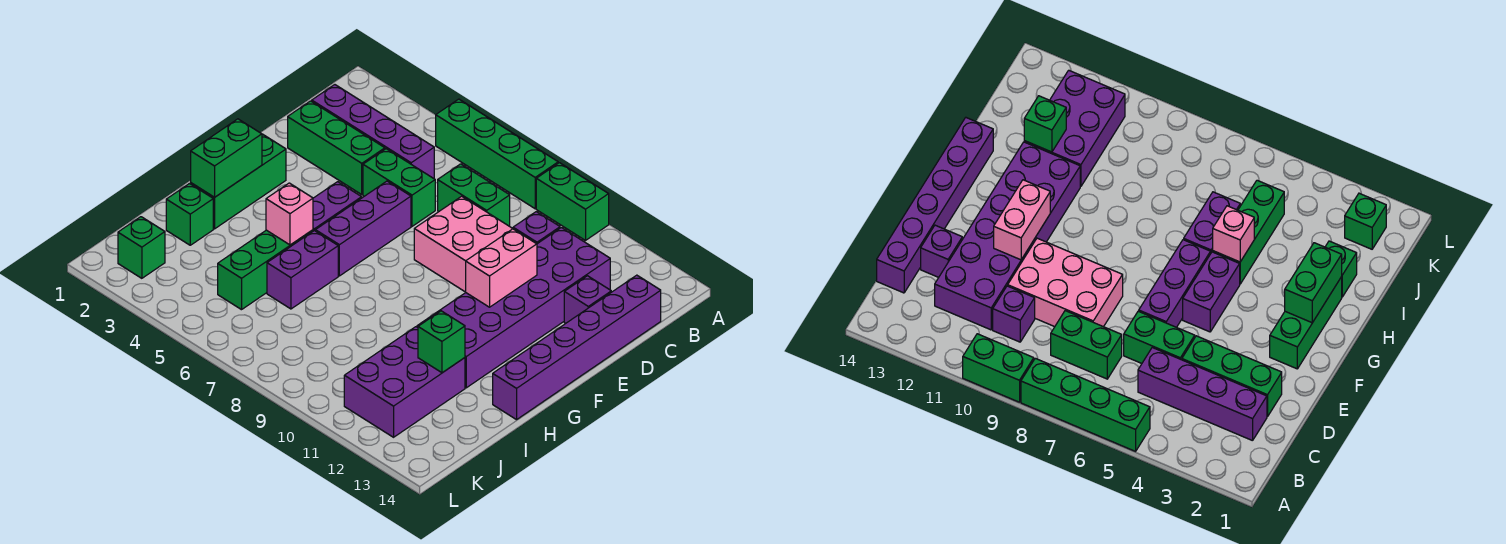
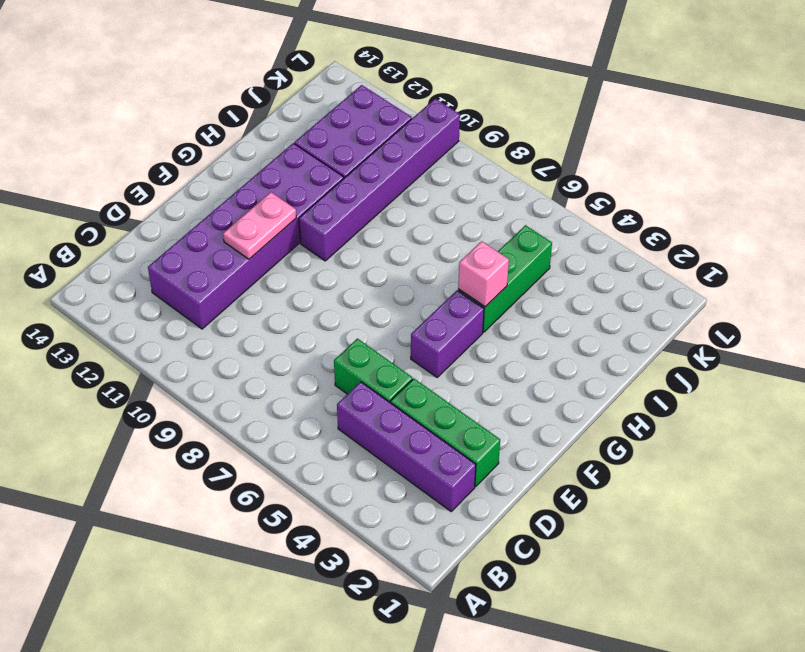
pink plate E11:F11 level 2 -> pink brick E11:F11 level 2
purple brick G10:L10 level 1 -> purple brick C14:H14 level 1
none -> green brick A5:A8 level 1
none -> green brick A9:A10 level 1
none -> green brick C7:C8 level 1

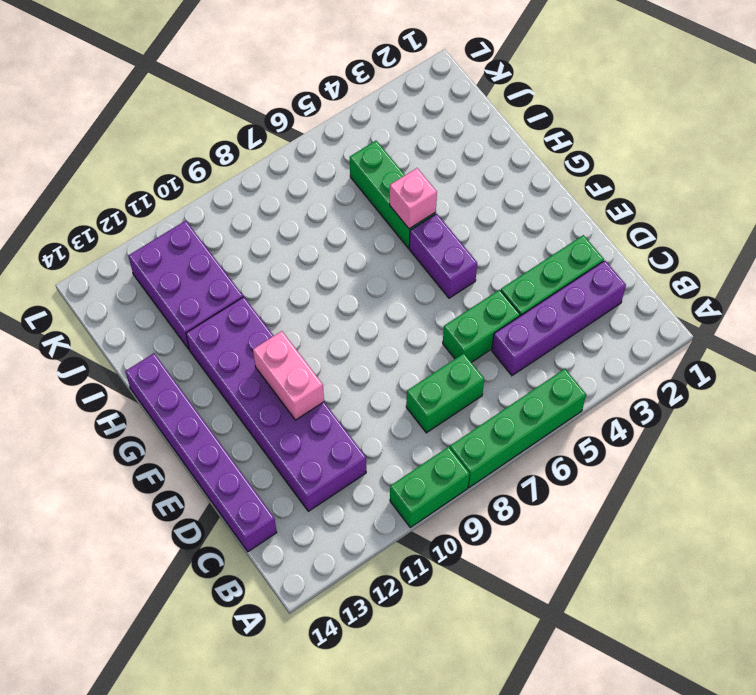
none -> purple brick C10 level 1
none -> pink brick D8:E10 level 1
none -> purple brick D13 level 1

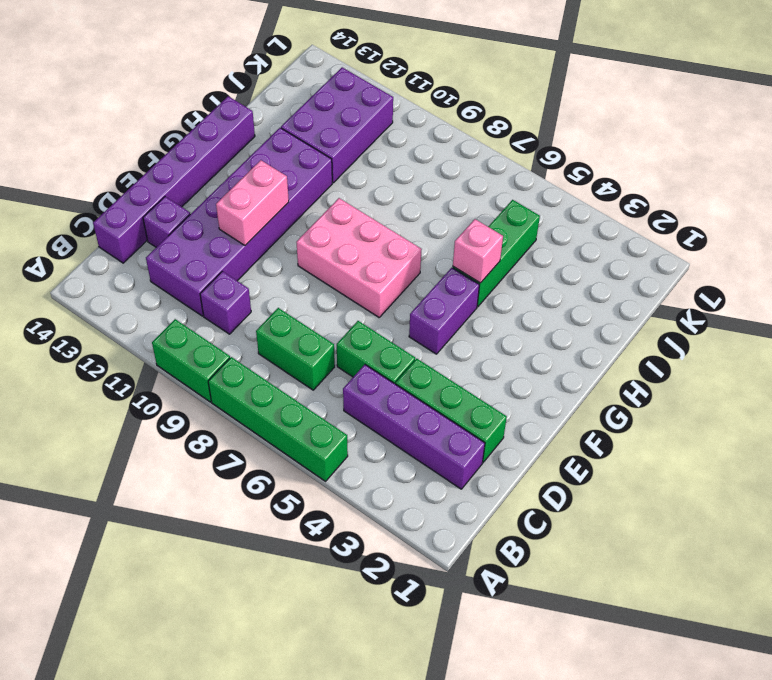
pink brick F7:G9 level 1 -> pink brick D8:E10 level 1
none -> purple brick E6:G6 level 1
none -> green brick F2:H2 level 1
none -> purple brick H6:I6 level 1

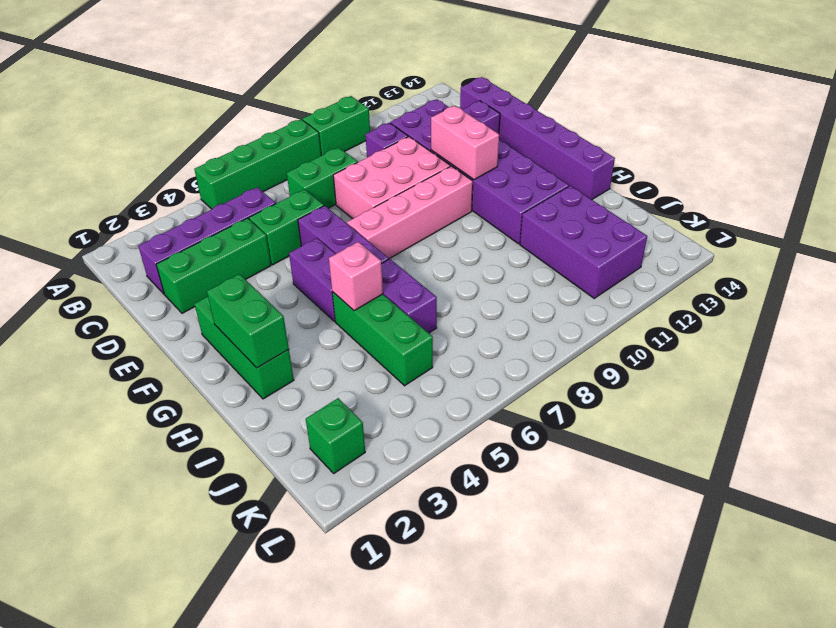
pink brick F7:F10 level 1 -> none
none -> green brick I2 level 1
none -> green brick I12 level 2

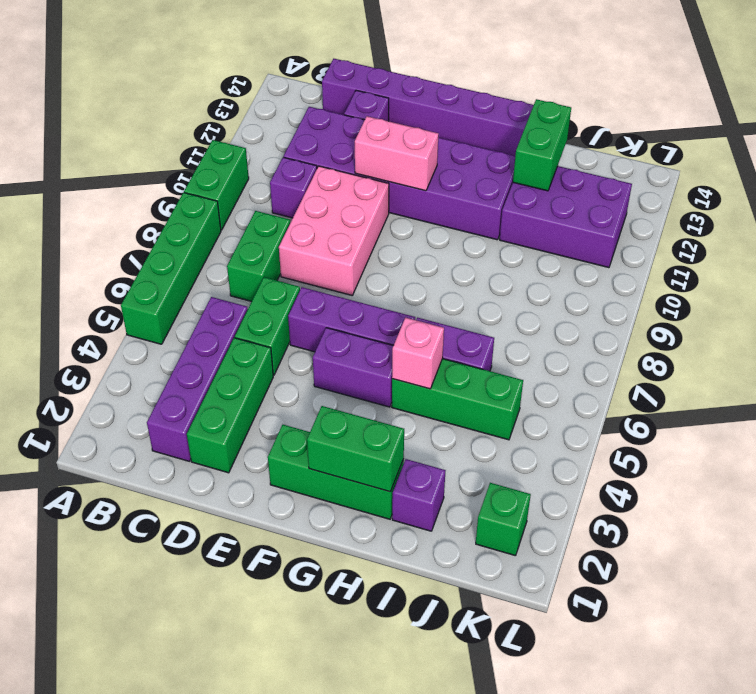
purple brick I2 level 1 -> green brick I2 level 1
green brick I12:I13 level 2 -> green brick I12 level 2

